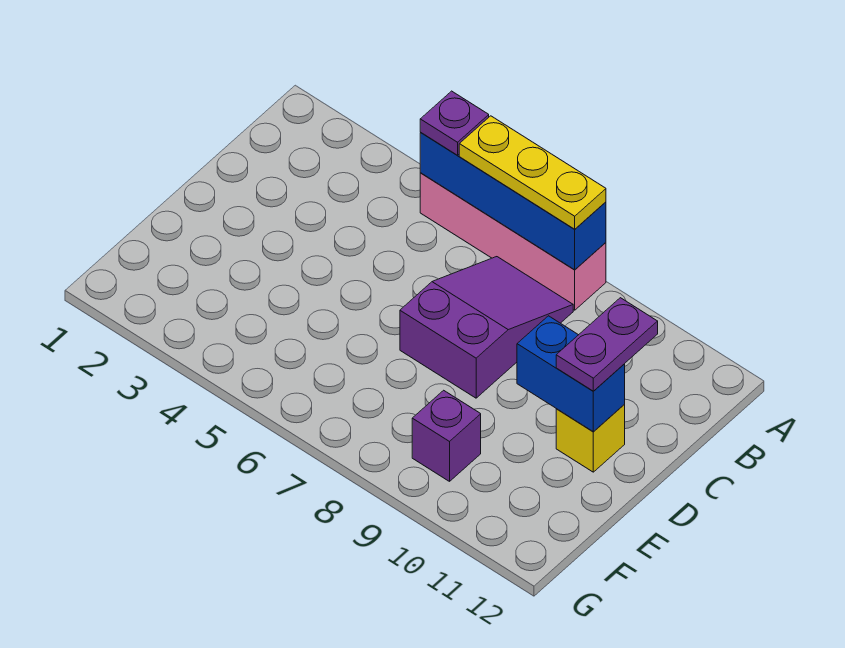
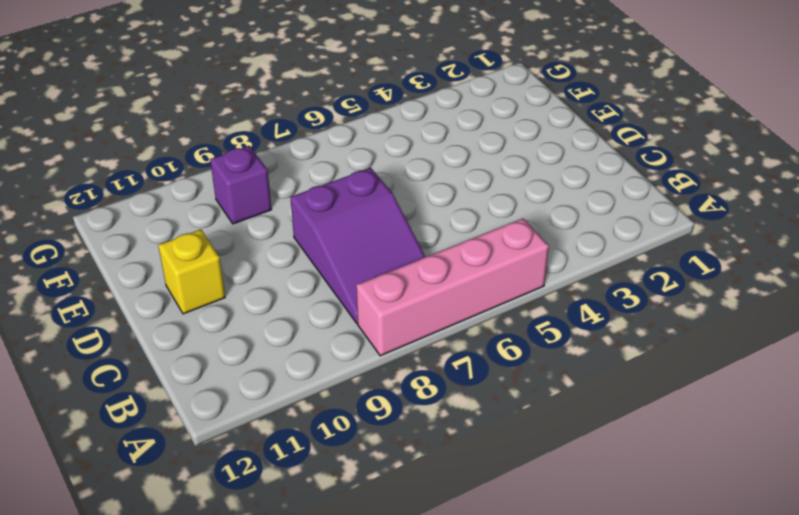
none -> blue brick A5:A8 level 2
none -> blue brick D10:D11 level 2

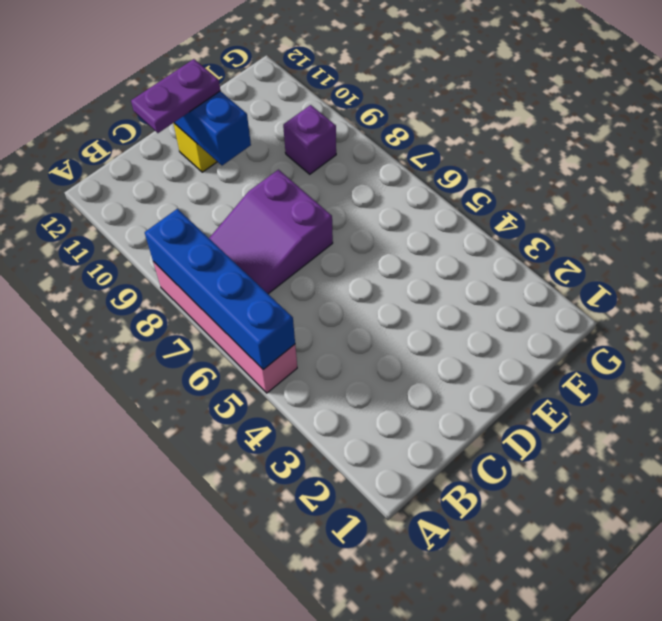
none -> purple plate A5 level 3
none -> yellow plate A6:A8 level 3

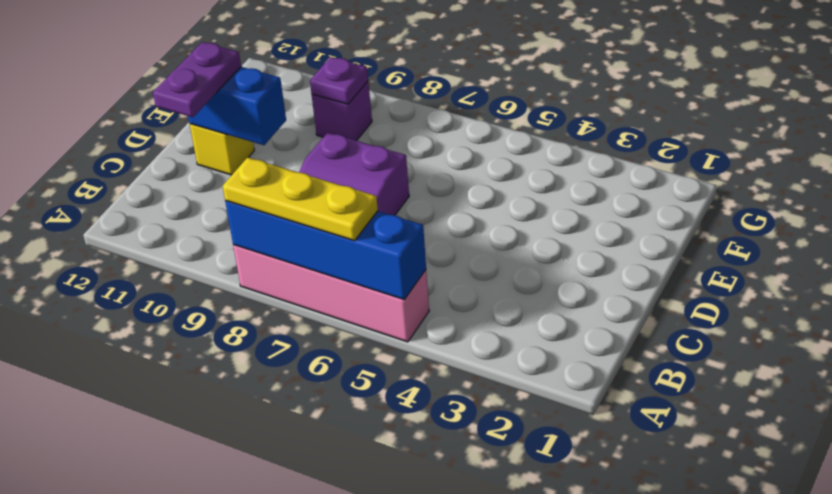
purple plate F9 level 2 -> purple plate A5 level 3

